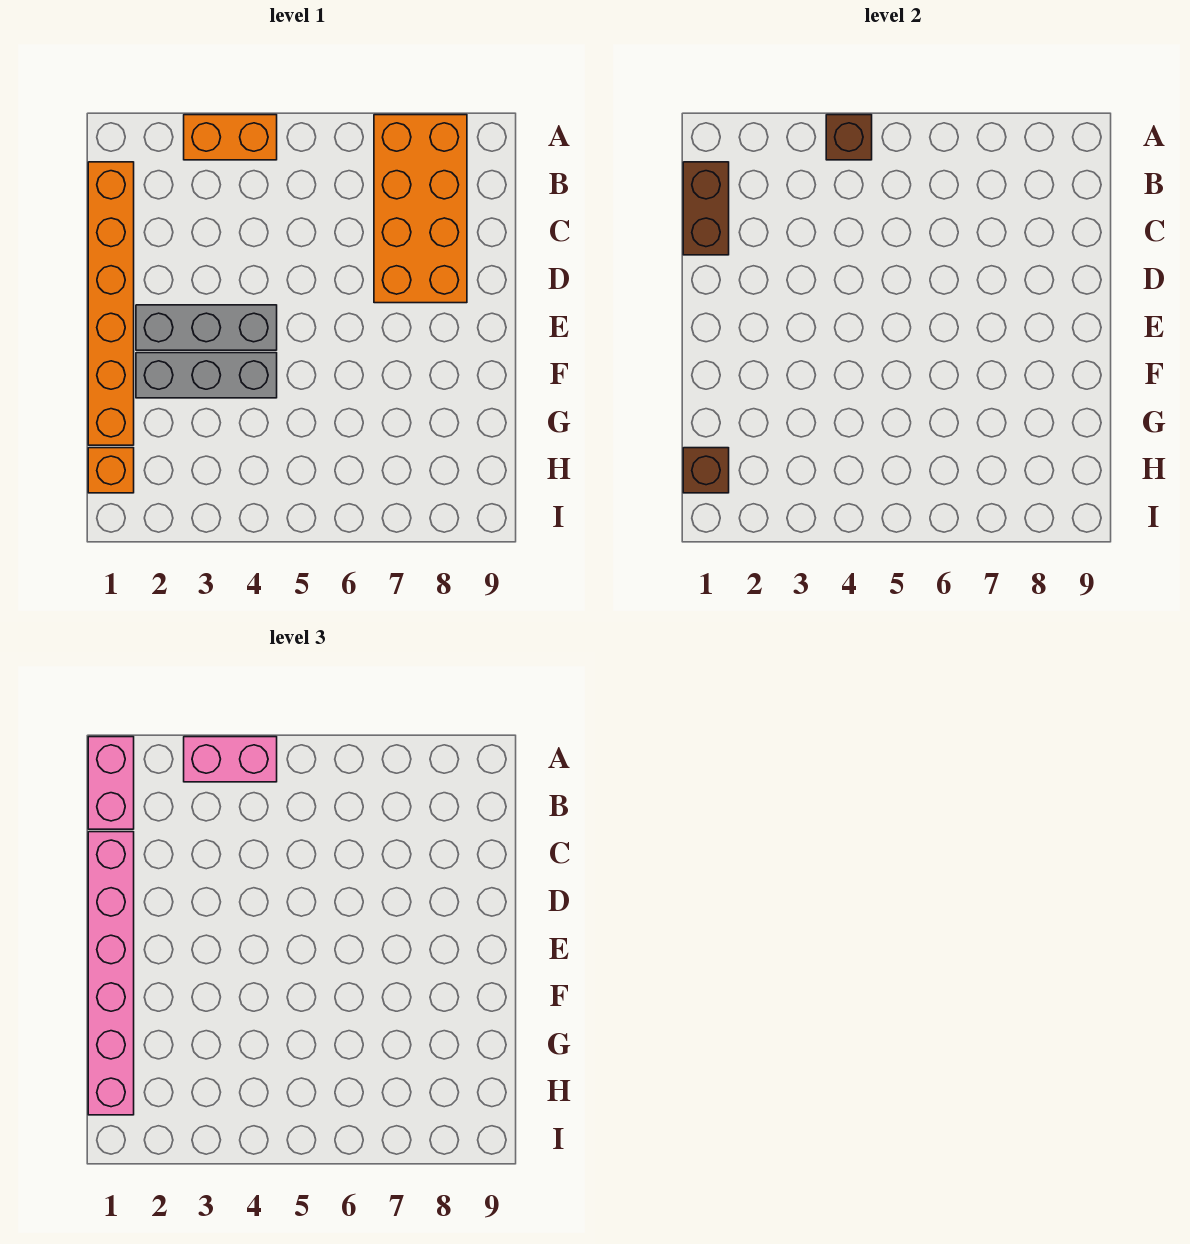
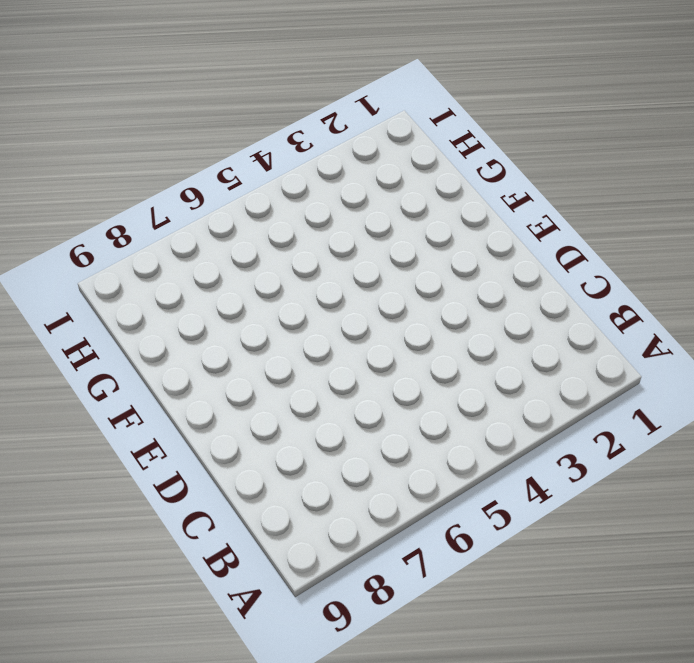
none -> orange brick A3:A4 level 1
none -> orange brick A7:D8 level 1
none -> orange brick B1:G1 level 1

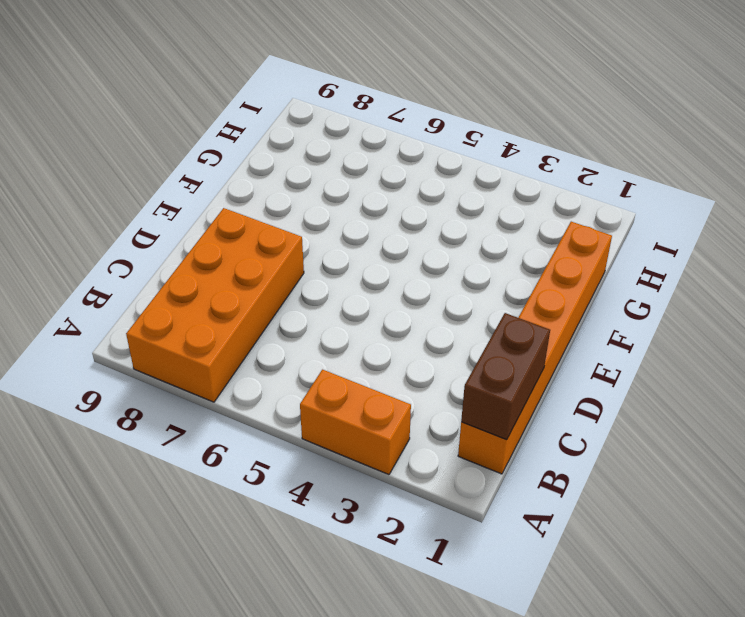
none -> grey brick E2:E4 level 1
none -> grey brick F2:F4 level 1
none -> orange brick H1 level 1

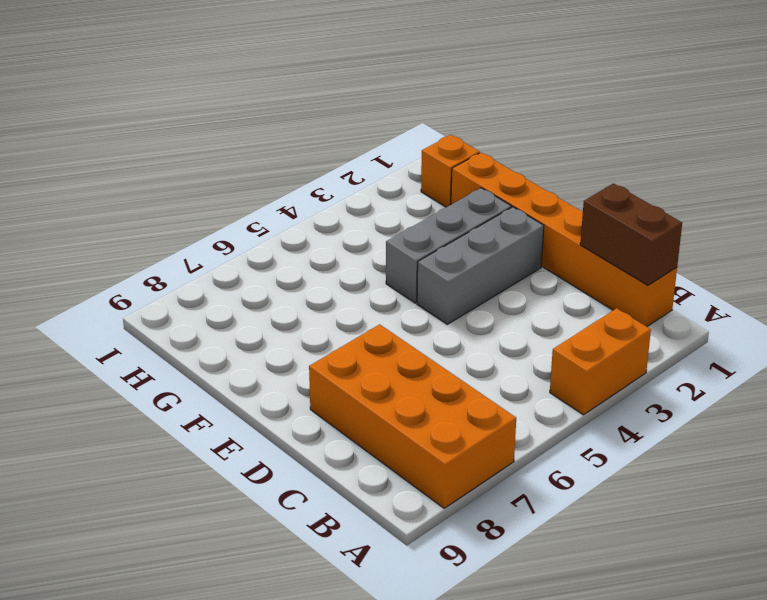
none -> brown brick A4 level 2
none -> brown brick H1 level 2
none -> pink brick A1:B1 level 3

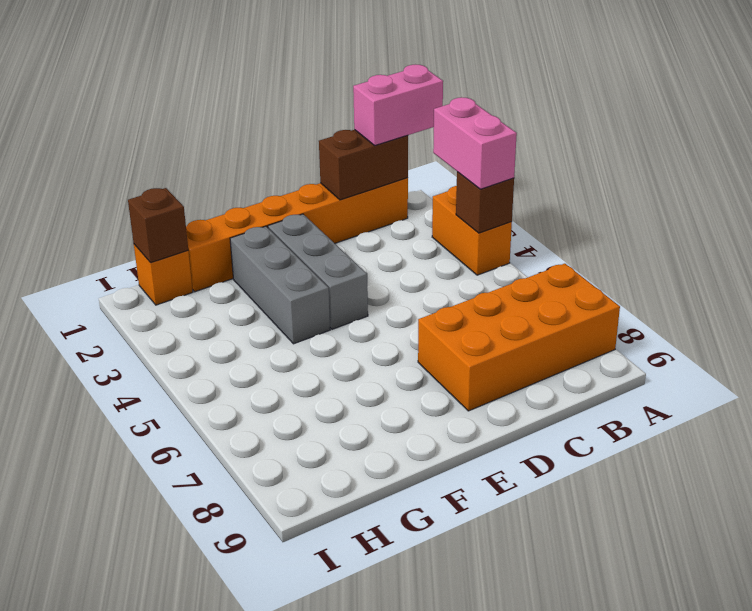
none -> pink brick C1:H1 level 3

